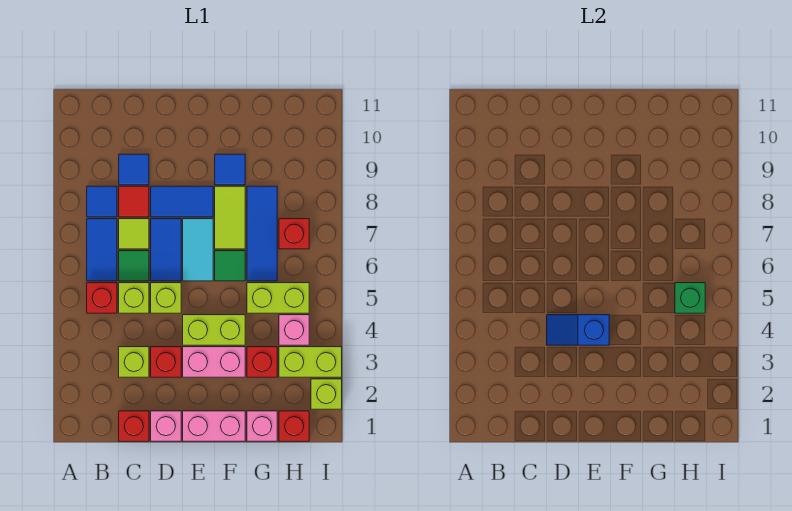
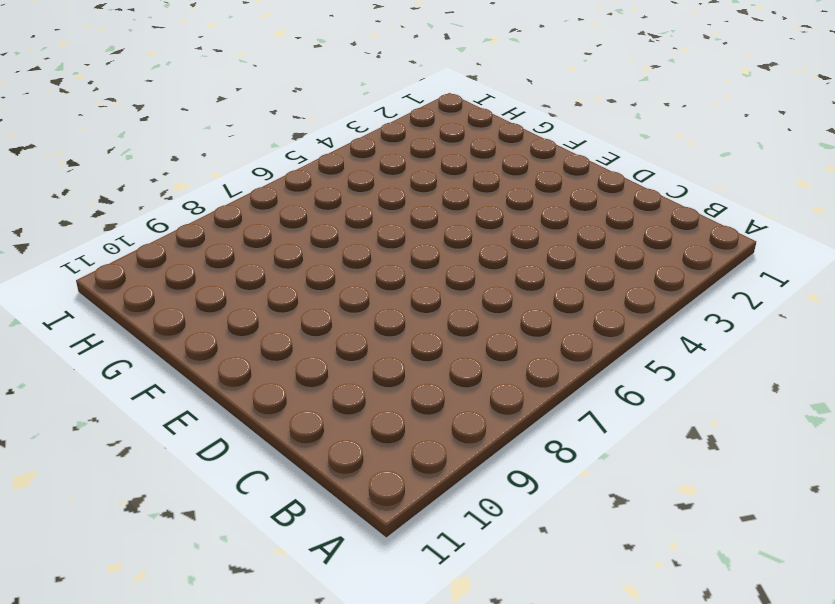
none -> red brick B5 level 1
none -> blue tile B6:B7 level 1
none -> blue tile B8 level 1
none -> red brick C1 level 1

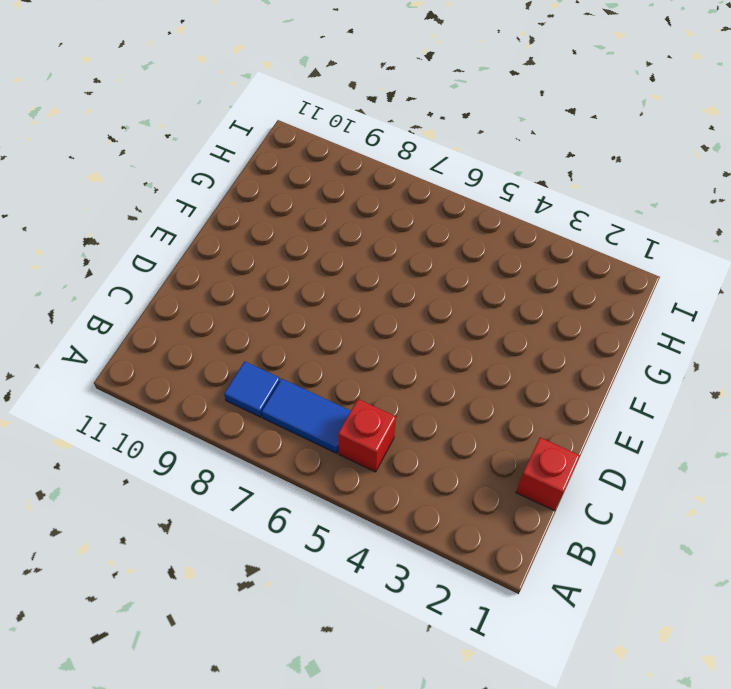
none -> lime brick C3 level 1
none -> lime brick C5 level 1
none -> green tile C6 level 1
none -> lime tile C7 level 1

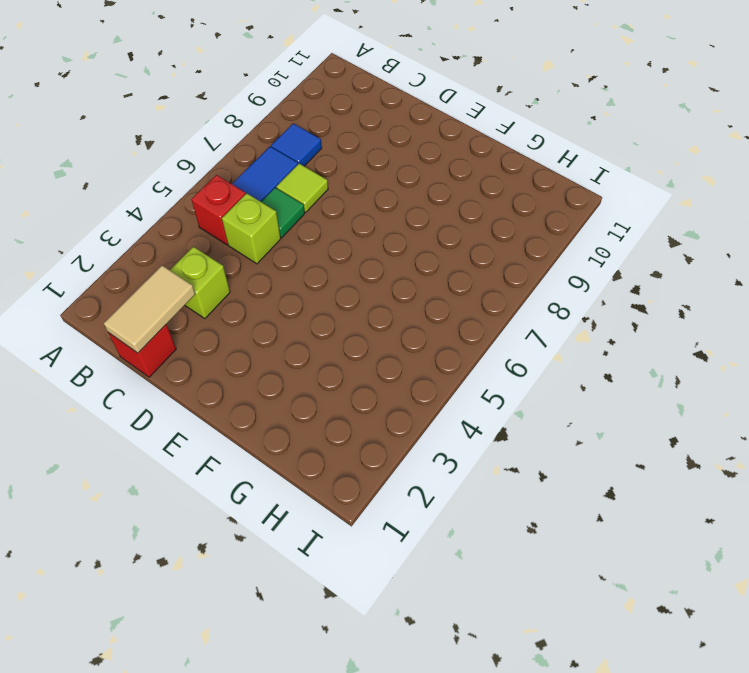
tan tile C1:C2 level 2 -> none
none -> red tile C8 level 1
none -> blue tile C9 level 1
none -> pink brick D1 level 1
none -> red brick D3 level 1

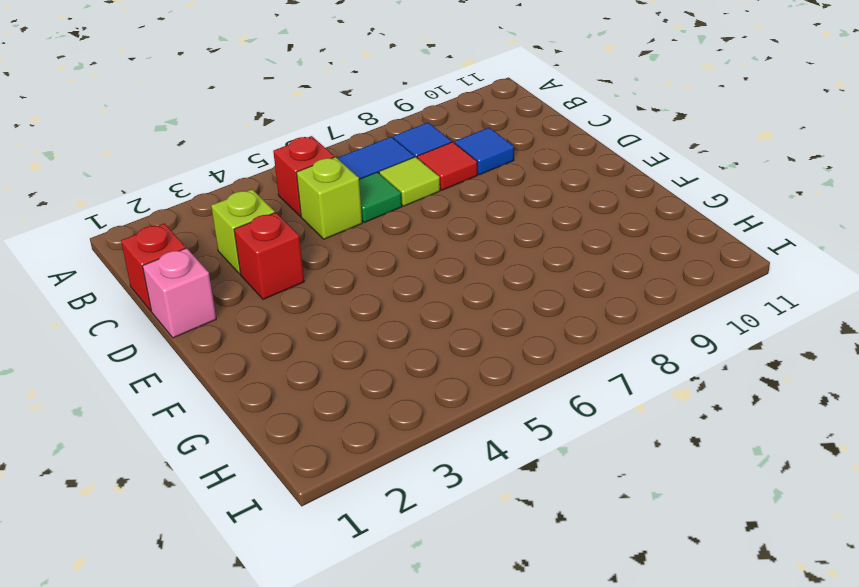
none -> lime brick D5 level 1
none -> blue tile D6:D7 level 1
none -> blue tile D8:E8 level 1
none -> pink brick E1:F1 level 1

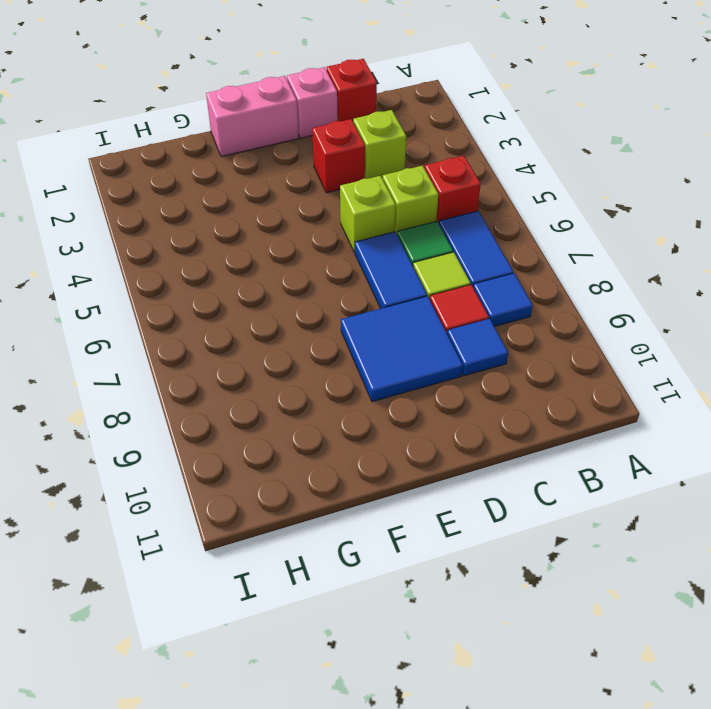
blue tile D8:E9 level 1 -> blue tile D8:E8 level 1
none -> pink brick E3:F3 level 1
none -> lime brick E4:F4 level 1
none -> cyan tile E6:E7 level 1
none -> green tile F6 level 1

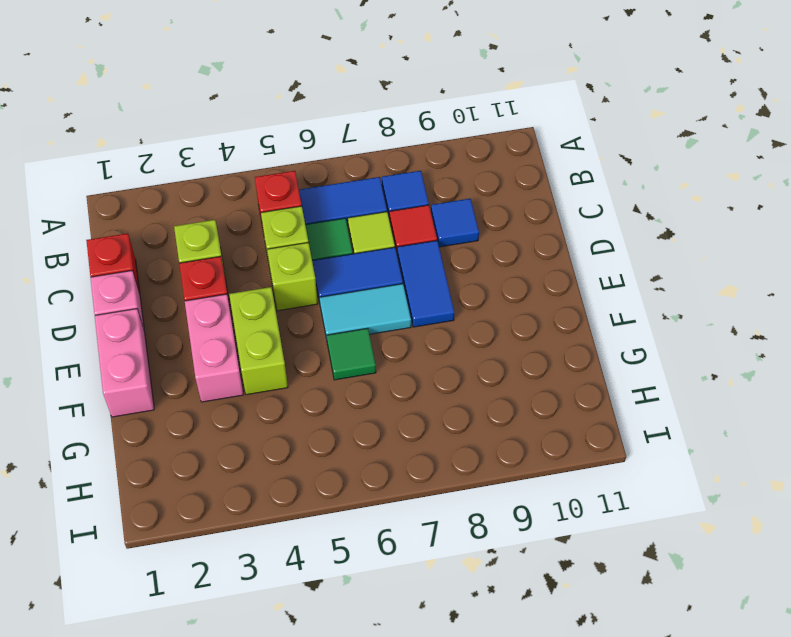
none -> lime tile F7:F8 level 1
none -> blue tile F9 level 1
none -> pink brick G1 level 1
none -> red brick G3 level 1

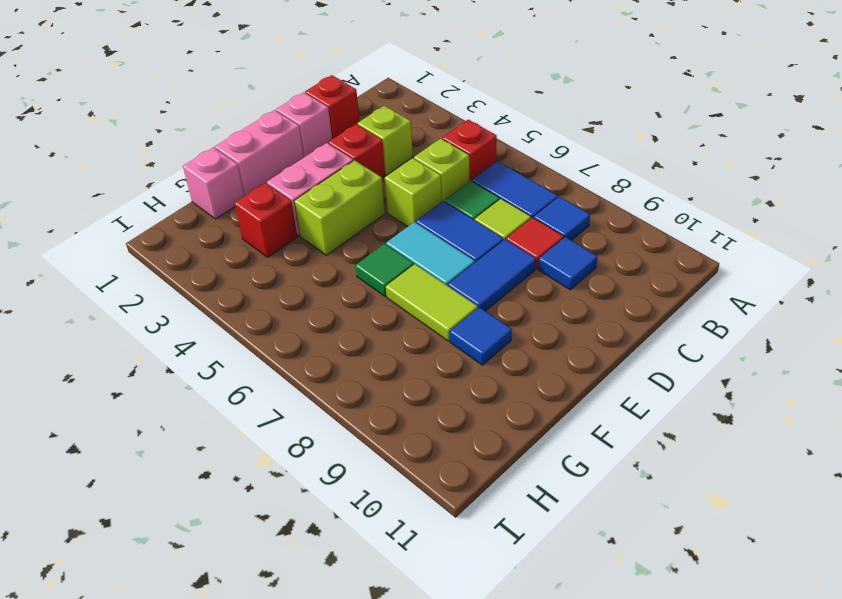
none -> lime brick G5:H5 level 1
none -> blue tile G6:G8 level 1
none -> red brick H1 level 1
none -> lime brick H3:I3 level 1

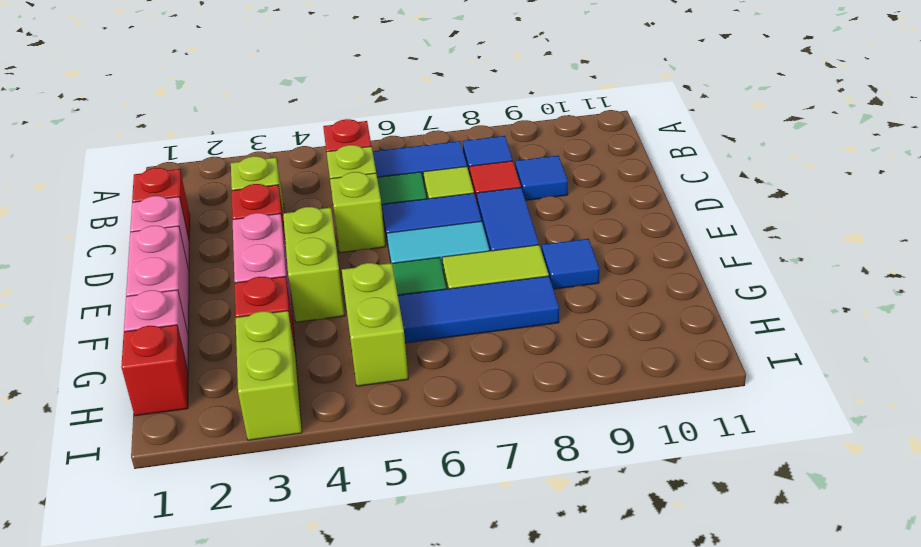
none -> pink brick H4 level 1
none -> red brick H7 level 1
none -> lime brick I2 level 1
none -> blue slope D4:E4 level 2 top E

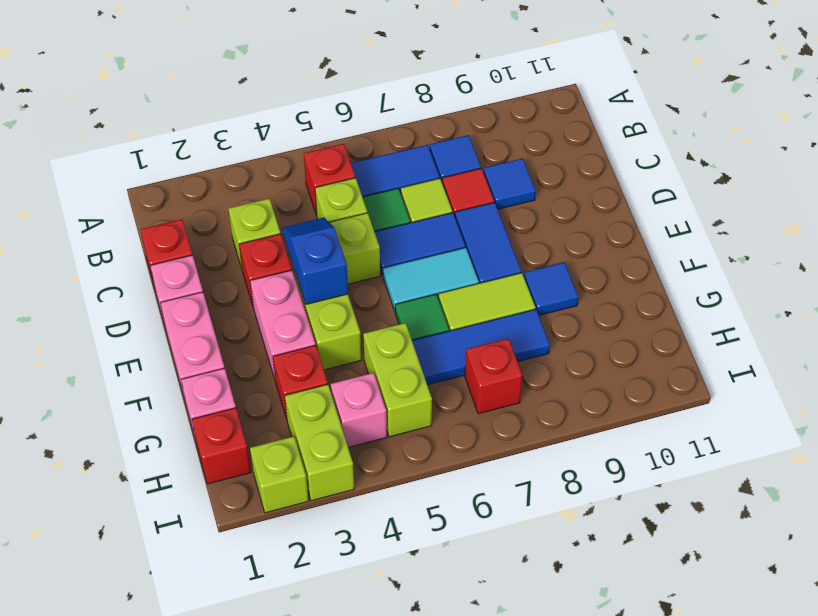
none -> green brick H5 level 2

